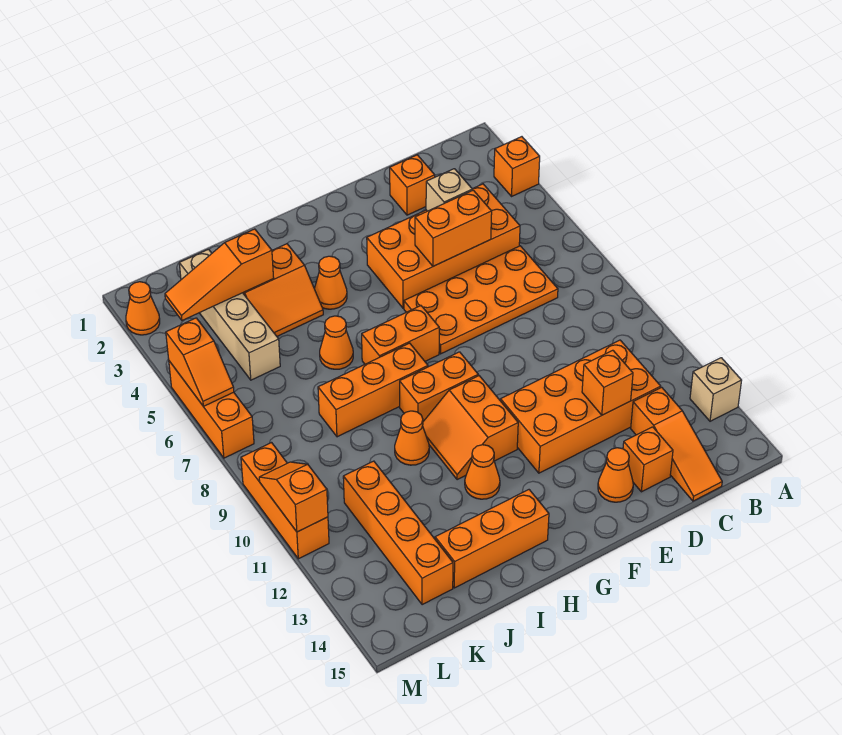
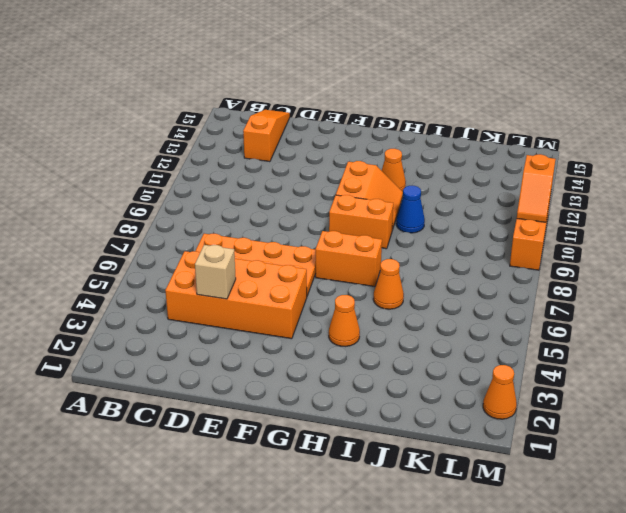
blue cone I10 level 1 -> orange cone I10 level 1
none -> orange brick A3 level 1
none -> tan brick A13 level 1
none -> orange brick C11:F12 level 1
none -> orange brick D2 level 1

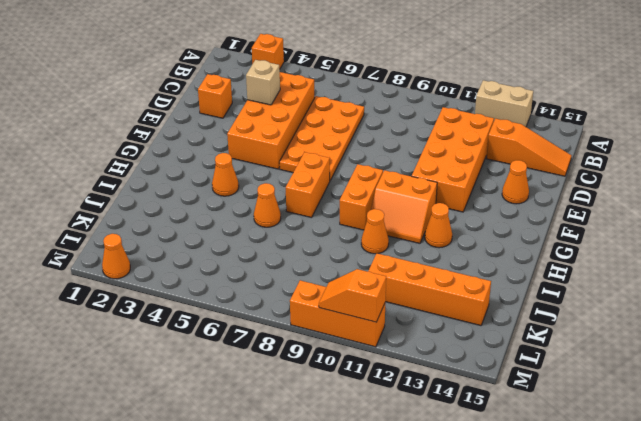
tan brick A12:A13 level 1 -> tan brick A13 level 1
none -> orange brick D14 level 1
none -> orange brick H8:J8 level 1
none -> orange brick H14:J14 level 1
none -> orange slope I3:J4 level 1 top 3

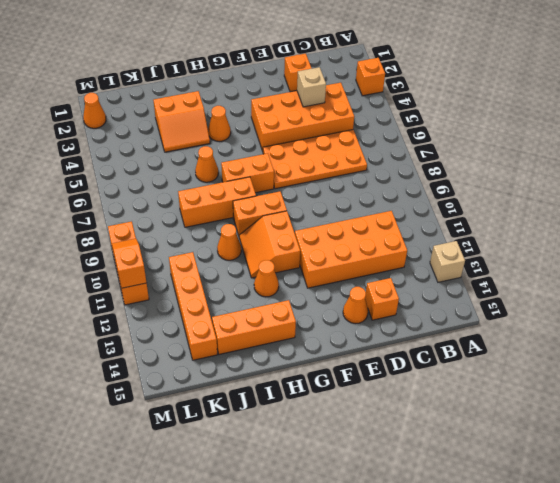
none -> orange slope C13:C15 level 1 top 13
none -> tan brick K2:K5 level 1
none -> orange brick M5:M7 level 1
none -> orange brick D5:E5 level 2

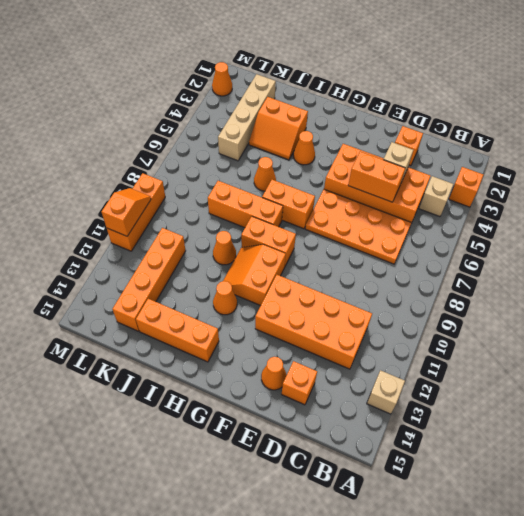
tan brick B4 level 1 -> none
none -> orange slope C13:C15 level 1 top 13
none -> orange brick M5:M7 level 1
none -> orange brick D12 level 2
none -> orange slope J3:L3 level 2 top J

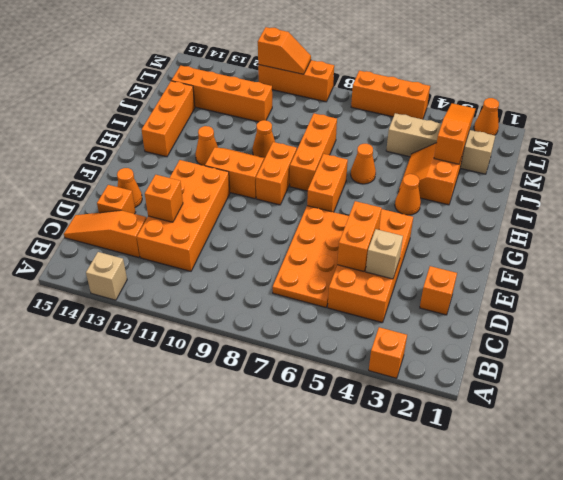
none -> orange slope M5:M6 level 2 top 5

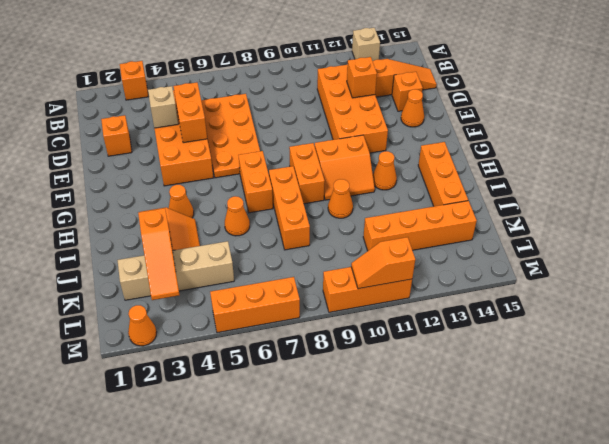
none -> orange slope M5:M6 level 2 top 5

